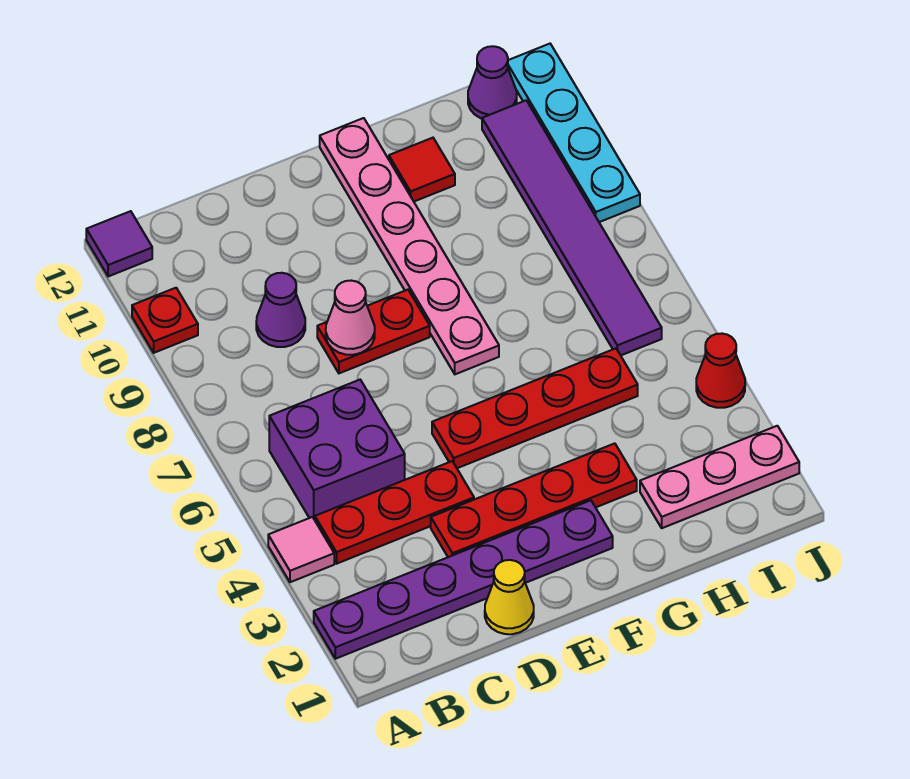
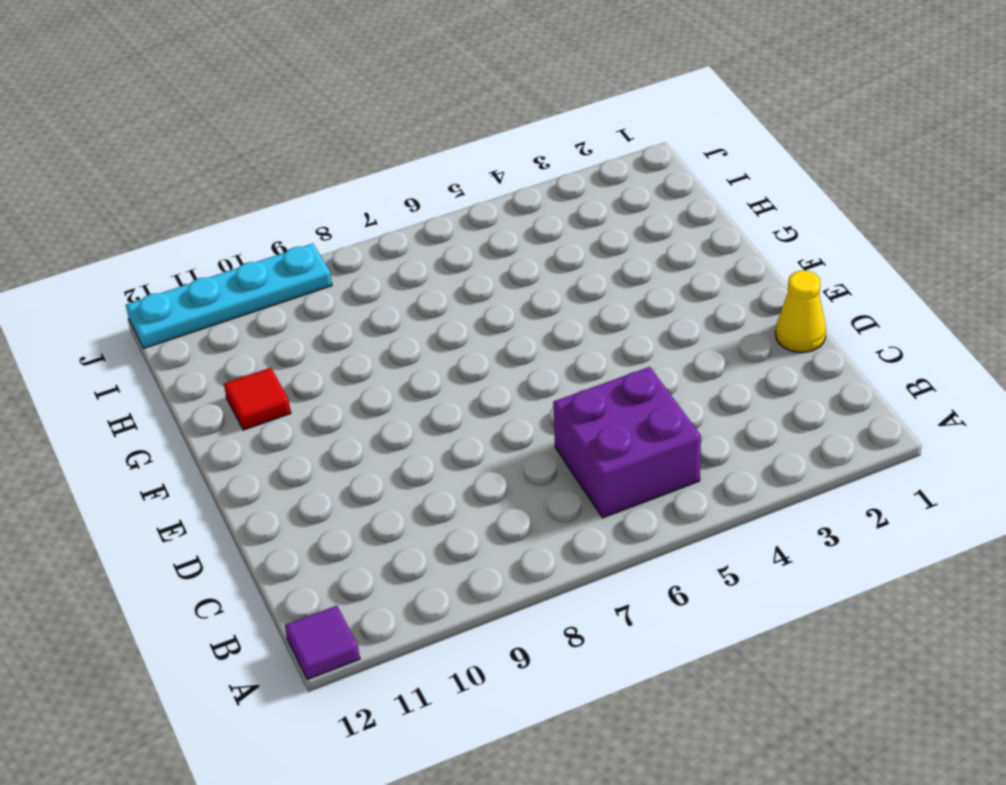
none -> purple plate A2:F2 level 1
none -> pink tile A4 level 1
none -> red plate A10 level 1

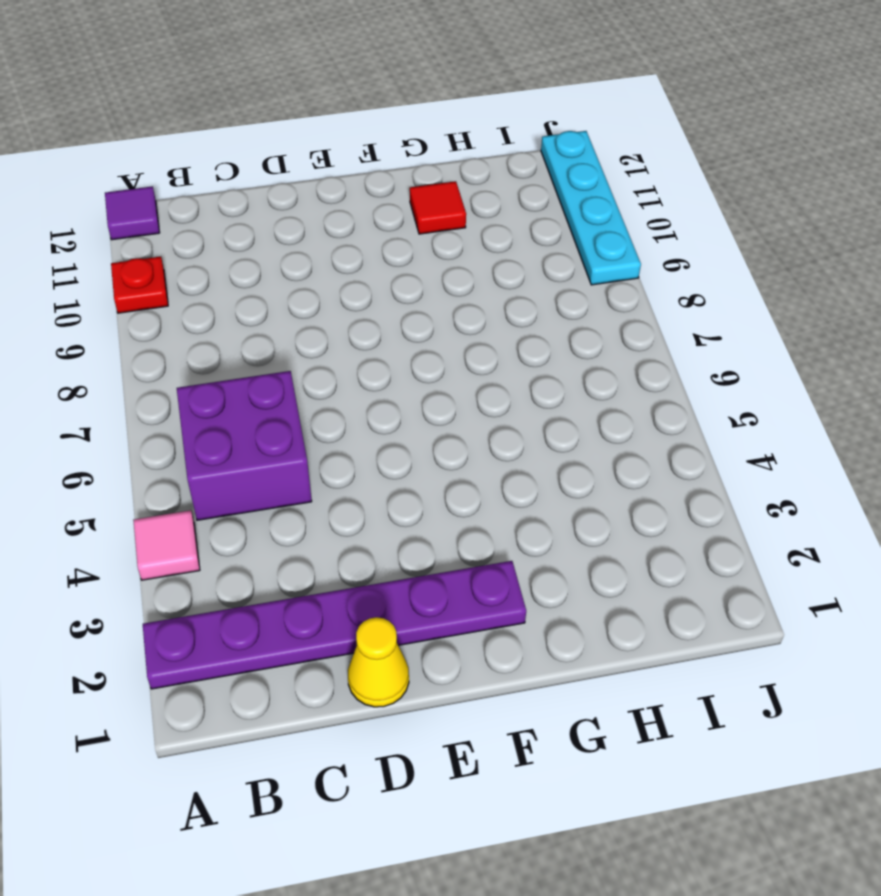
none -> red plate B4:D4 level 1
none -> purple cone C9 level 1
none -> red plate D3:G3 level 1

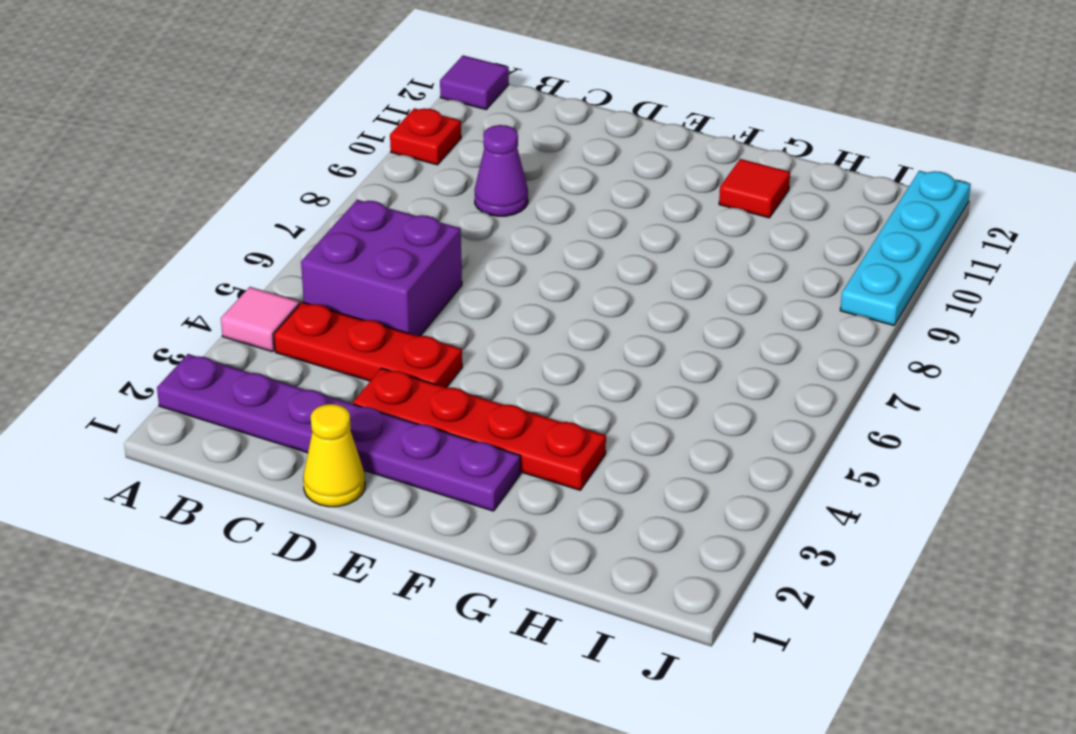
none -> red plate D8:E8 level 1
none -> red plate E5:H5 level 1
none -> pink plate F7:F12 level 1

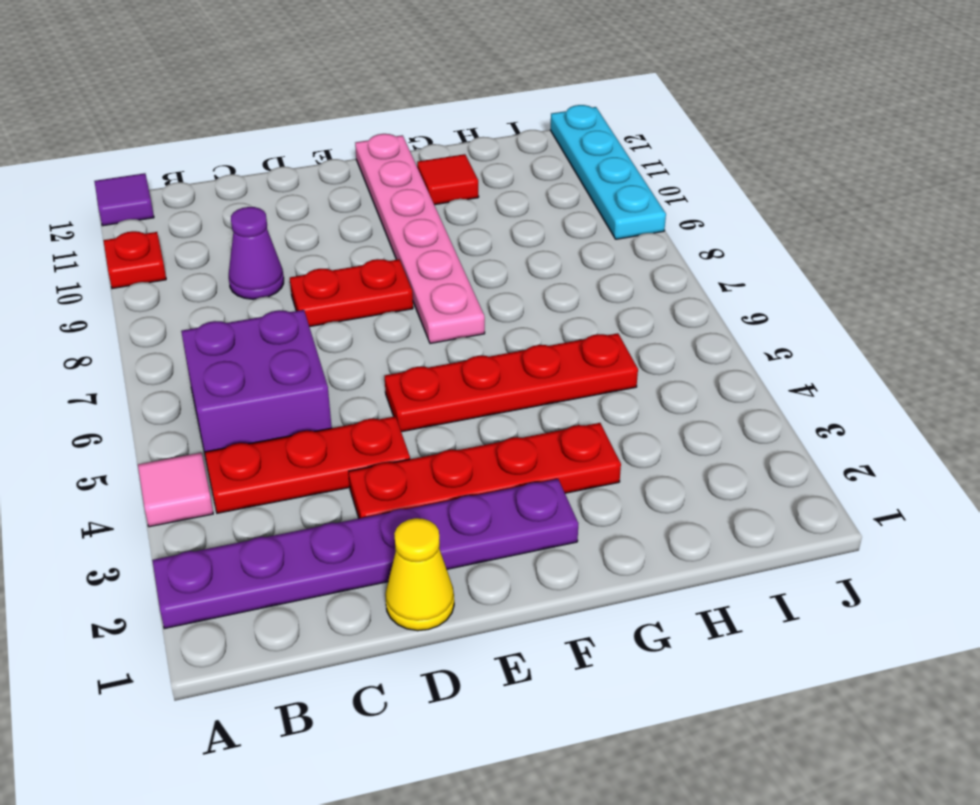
none -> pink plate H2:J2 level 1
none -> purple tile I6:I11 level 1
none -> purple cone I12 level 1

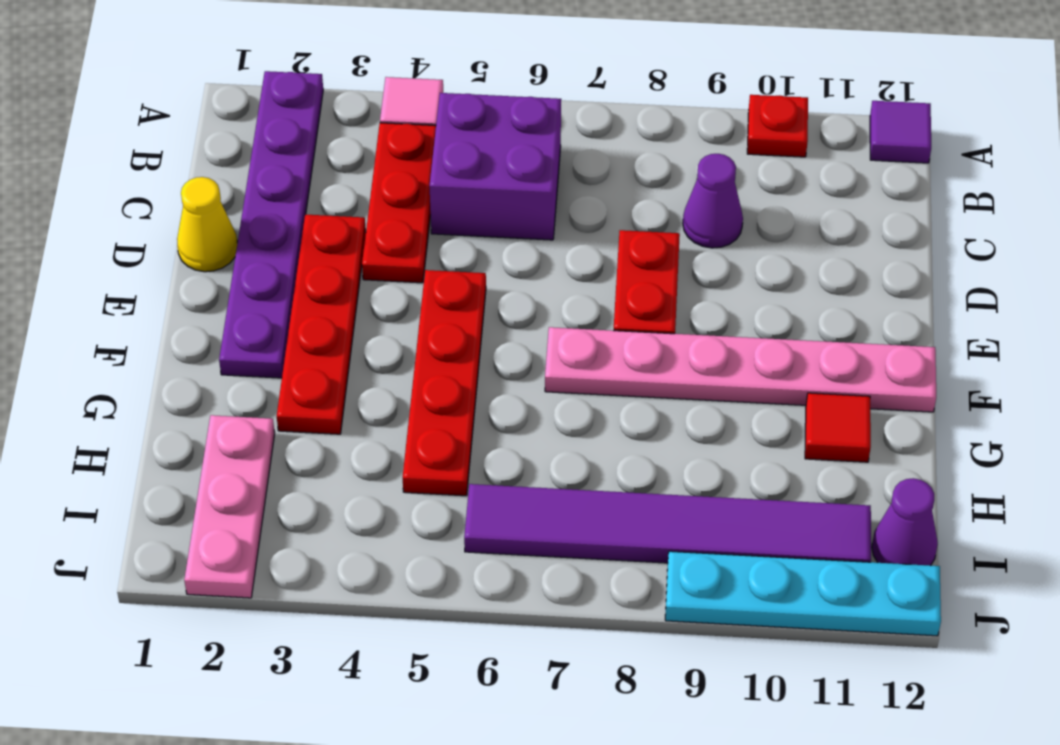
none -> red cone J4 level 1
none -> pink cone D8 level 2

